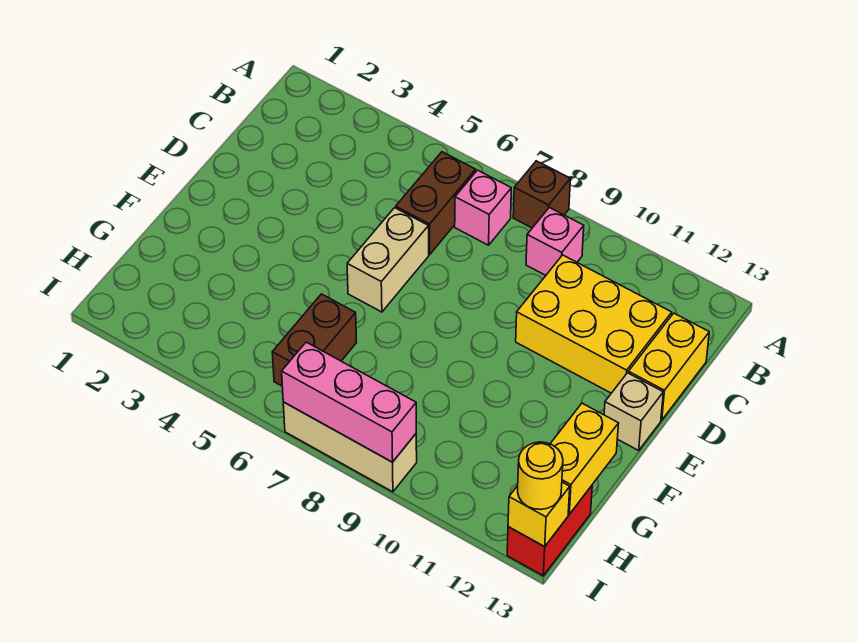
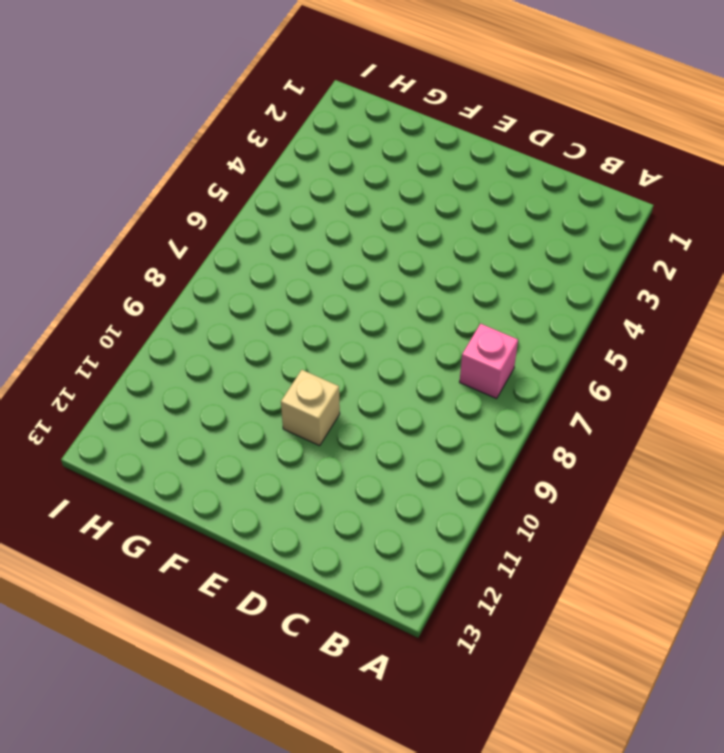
tan brick E10 level 1 -> tan brick E13 level 1
none -> brown brick A8 level 1
none -> brown brick B6:C6 level 1
none -> pink brick B9 level 1

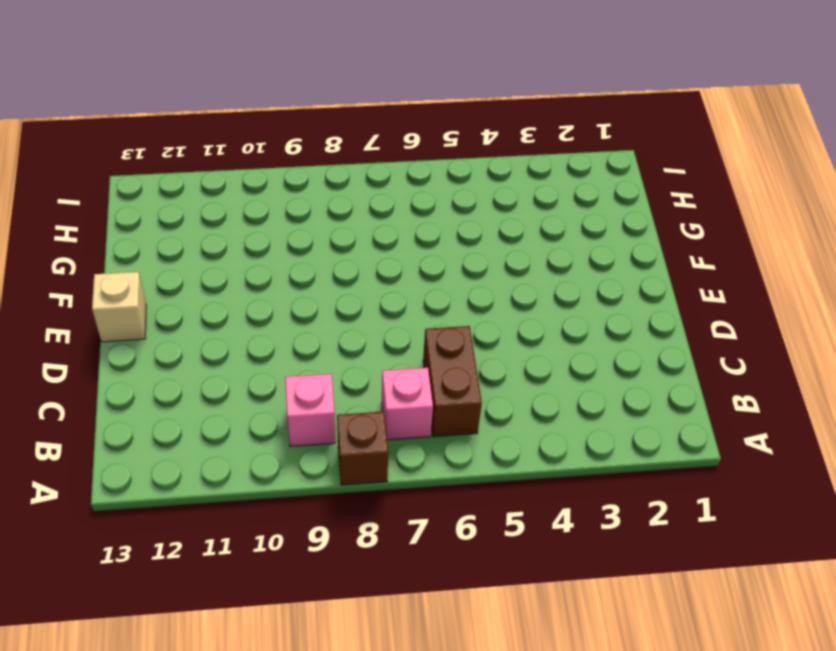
none -> yellow brick C10:D12 level 1
none -> yellow brick C13:D13 level 1
none -> tan brick D6:E6 level 1

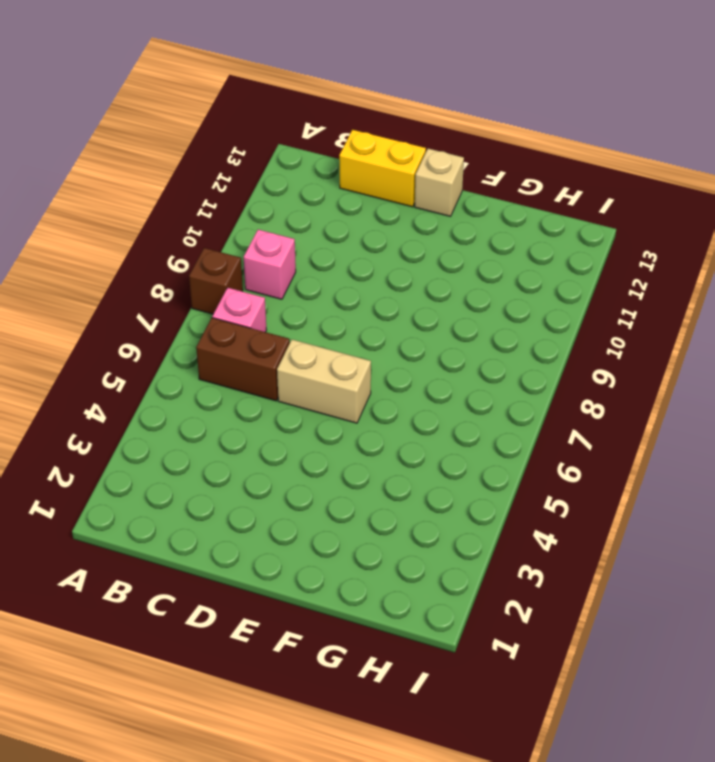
none -> yellow brick C10:D12 level 1
none -> brown brick G6:H6 level 1
none -> red brick H13:I13 level 1

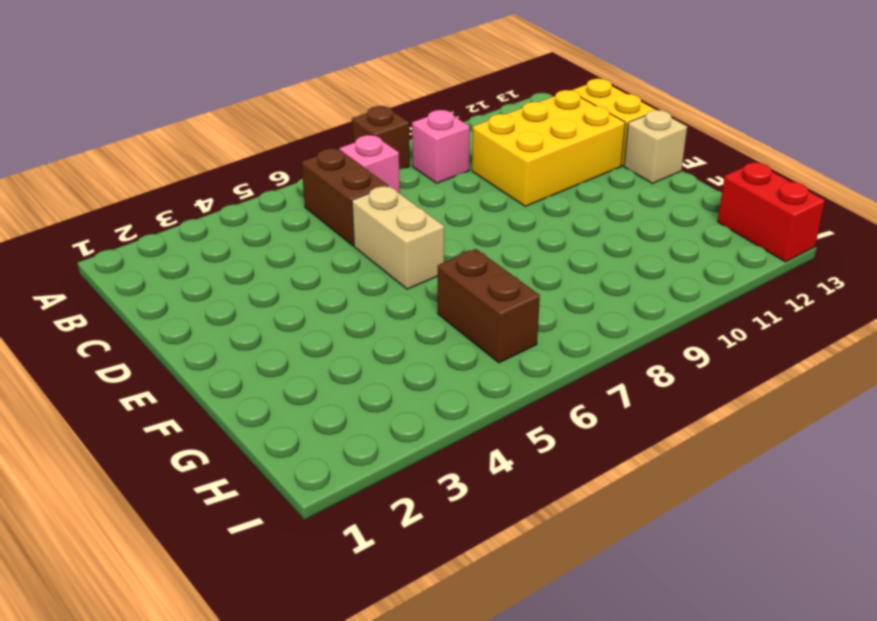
none -> tan brick I7:I9 level 1
none -> yellow brick G13:H13 level 2
none -> pink brick I7:I9 level 2

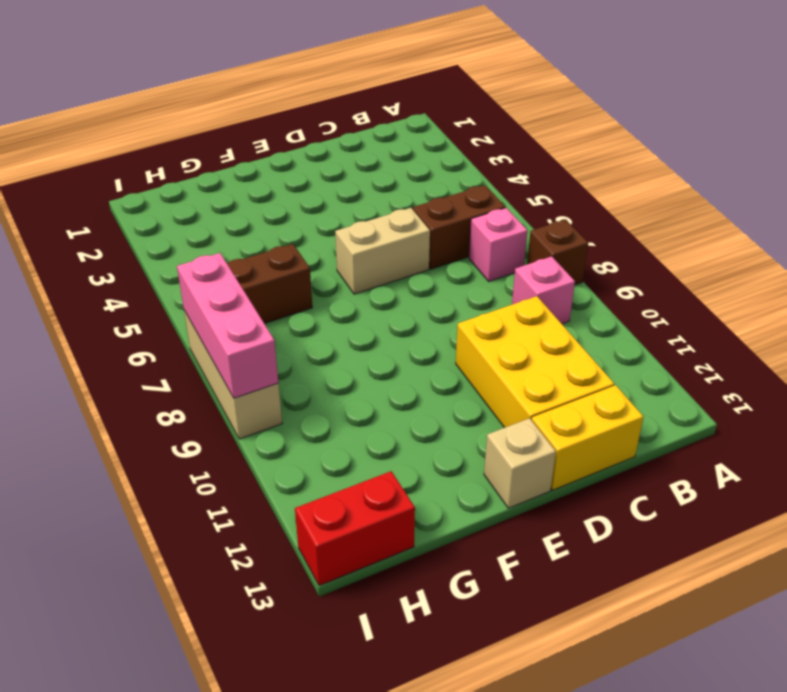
none -> yellow brick G13:H13 level 2
none -> yellow brick I13 level 2
none -> yellow round brick I13 level 3

